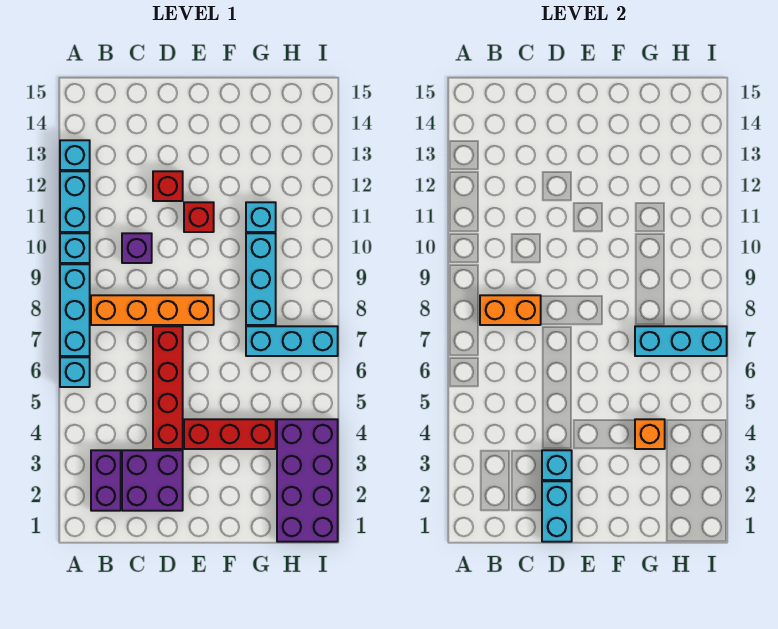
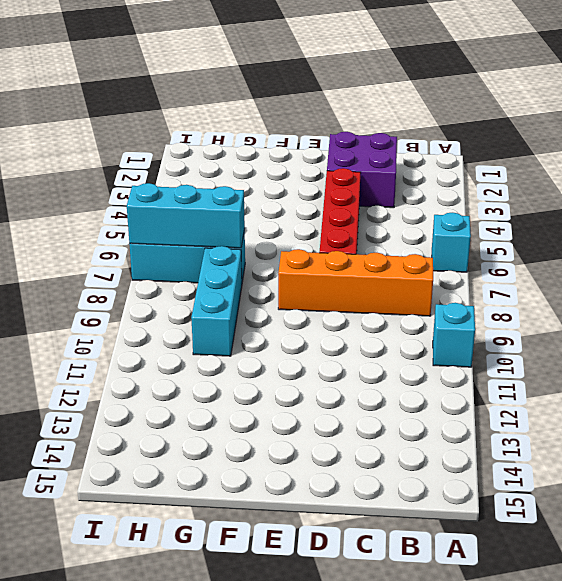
none -> cyan brick A7:A9 level 1
none -> cyan brick A11:A12 level 1
none -> cyan brick A13 level 1

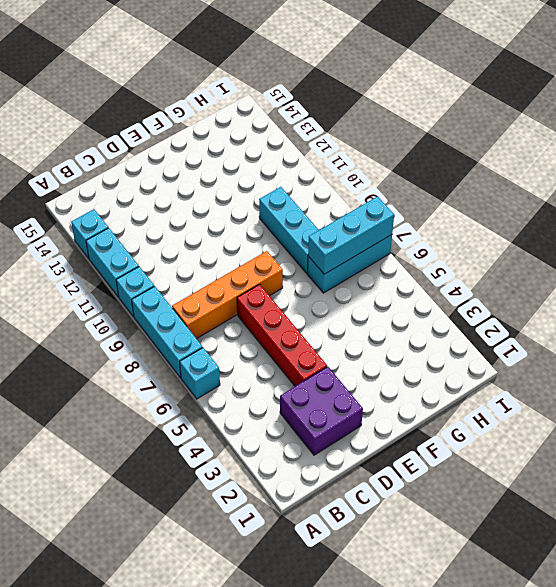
none -> purple brick B2:B3 level 1
none -> purple brick C10 level 1
none -> red brick D12 level 1

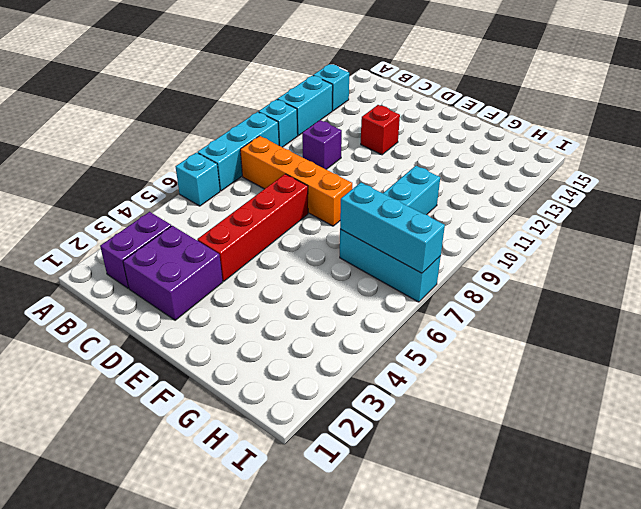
none -> red brick E4:G4 level 1
none -> red brick E11 level 1
none -> cyan brick G11 level 1

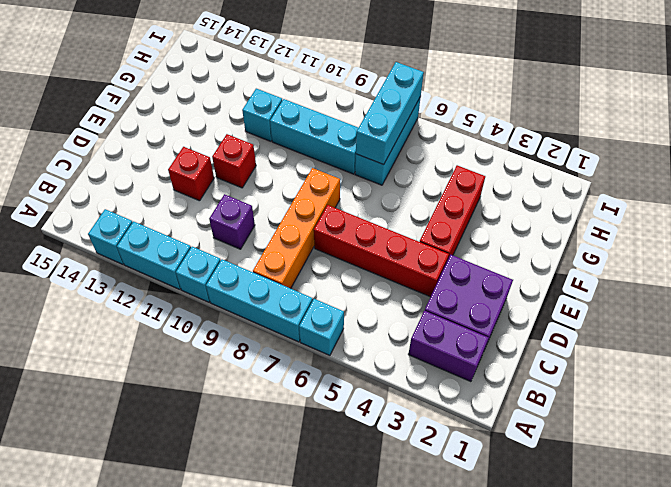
none -> purple brick H1:I4 level 1
none -> orange brick B8:C8 level 2
none -> cyan brick D1:D2 level 2

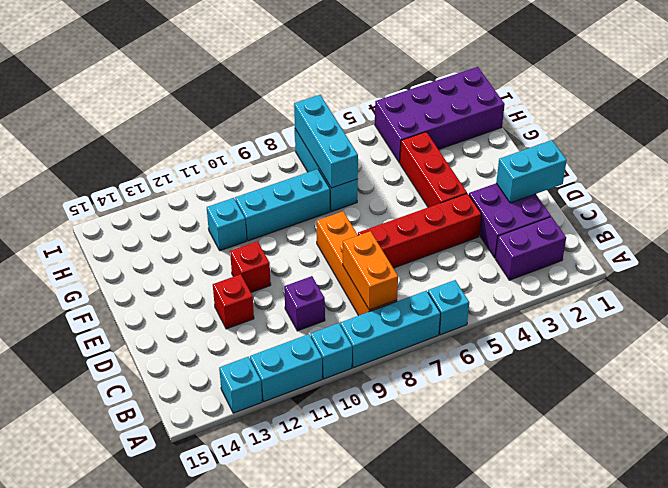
none -> cyan brick D3 level 2
none -> orange brick G4 level 2

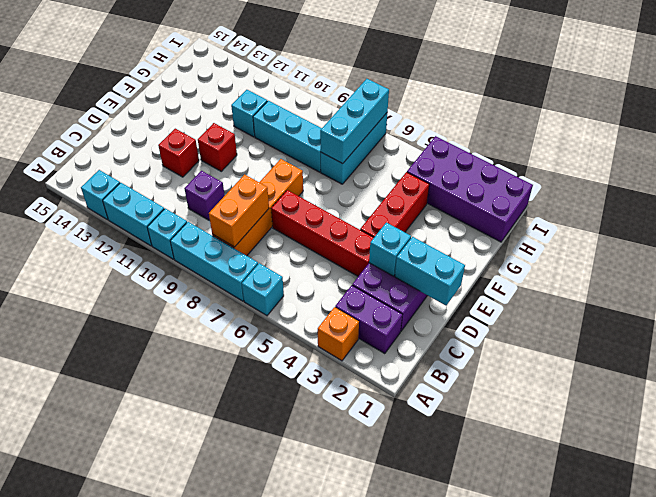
orange brick A3 level 1 -> orange brick G4 level 2

